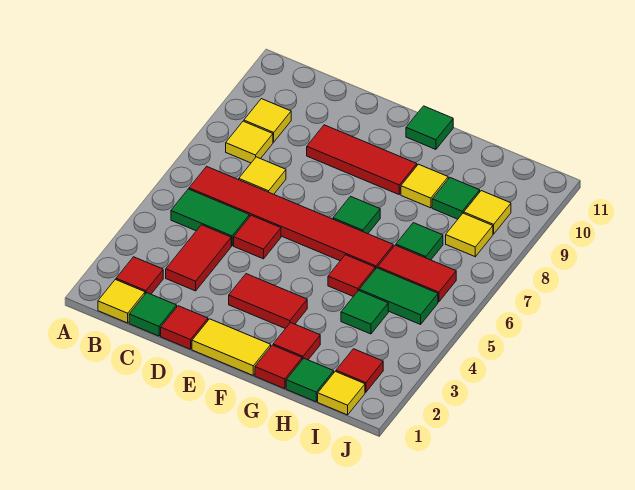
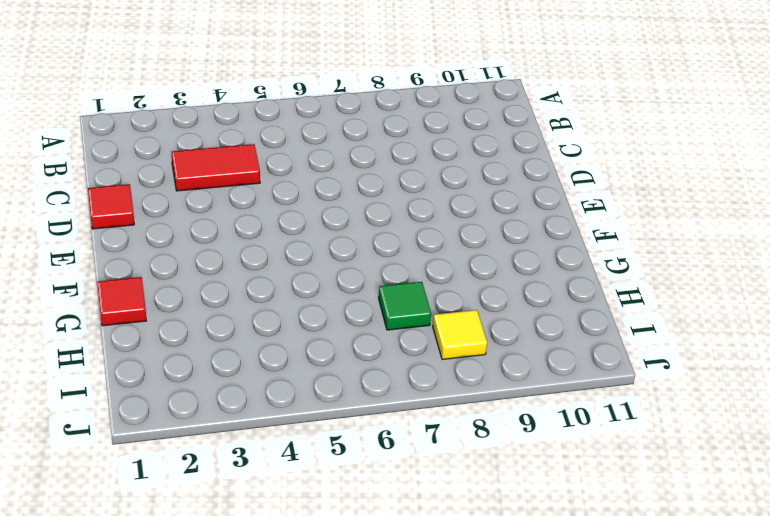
none -> yellow tile B1 level 1
none -> red tile B2 level 1
none -> green tile B5:C5 level 1
none -> red tile B6:G6 level 1

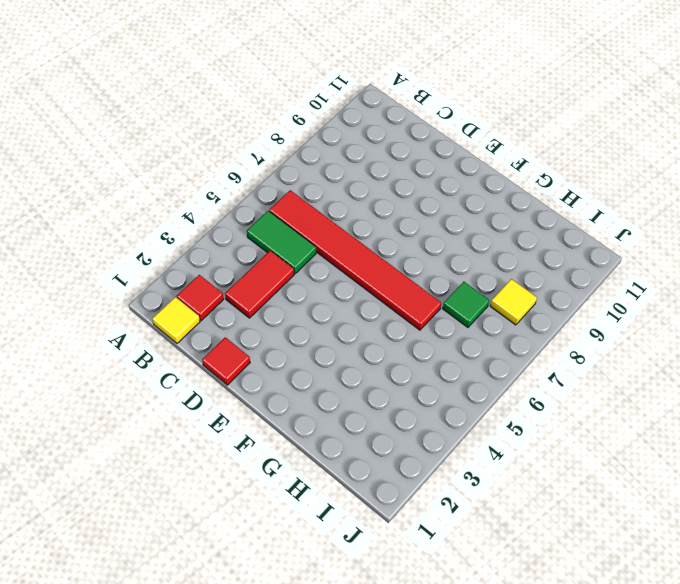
none -> yellow tile B8 level 1
none -> yellow tile B9 level 1
none -> green tile C1 level 1
none -> yellow tile C7 level 1

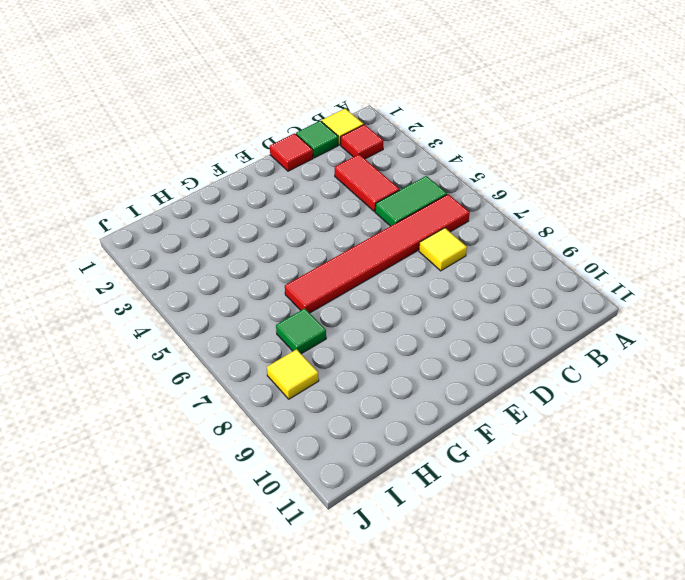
none -> yellow tile B8 level 1
none -> yellow tile B9 level 1
none -> red tile D5 level 1
none -> red tile D9:F9 level 1

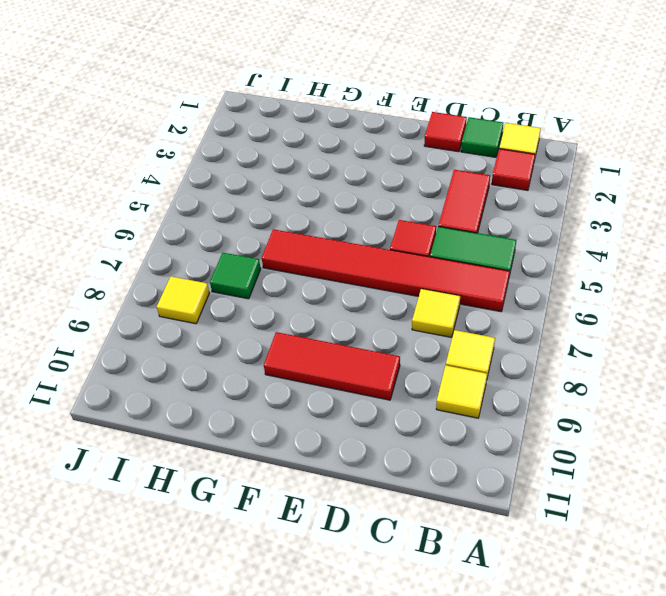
none -> yellow tile E1:F1 level 1
none -> red tile E3:F3 level 1
none -> green tile F7 level 1
none -> green tile F11 level 1

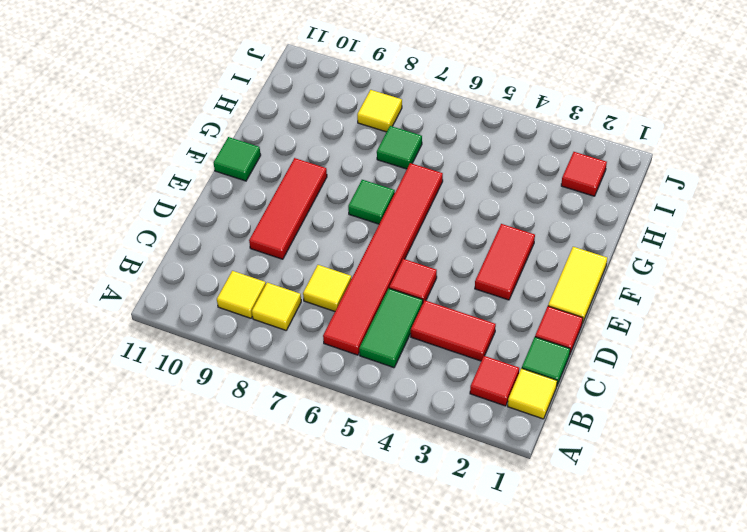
none -> red tile G1 level 1
none -> red tile G2 level 1
none -> red tile G5 level 1
none -> yellow tile G9 level 1

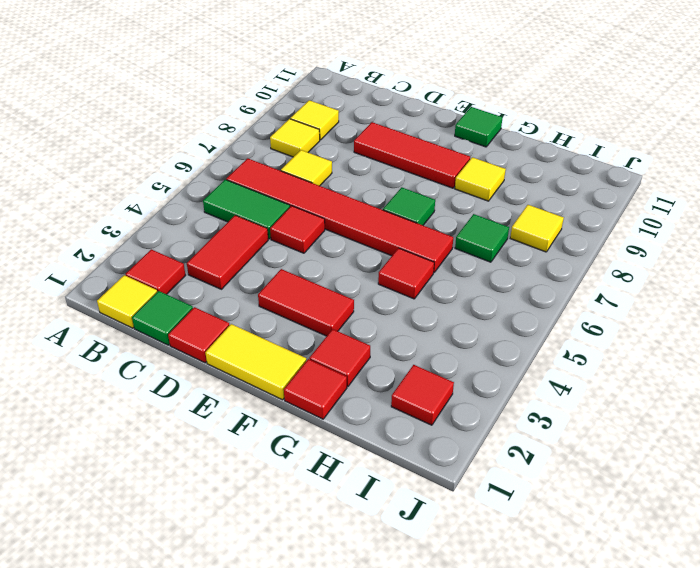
none -> green tile H1 level 1
none -> green tile H4 level 1
none -> green tile H5:I5 level 1
none -> red tile H6:I6 level 1

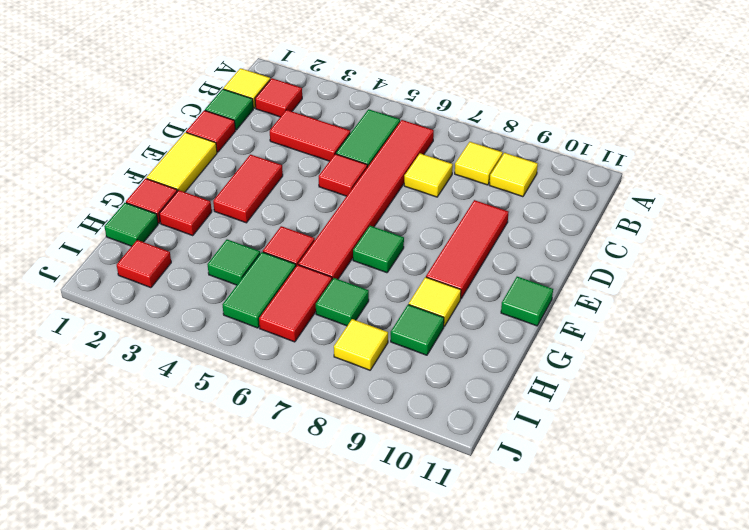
none -> yellow tile I1 level 1
none -> yellow tile I9 level 1

